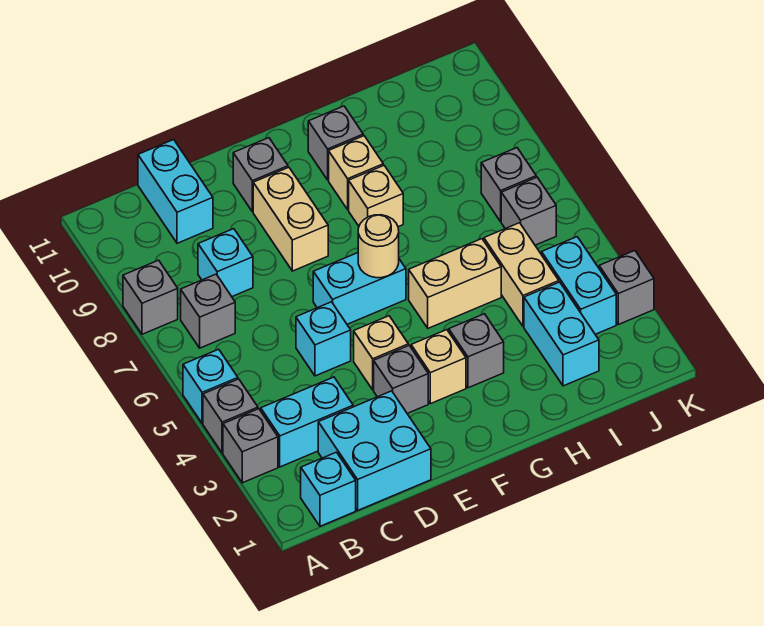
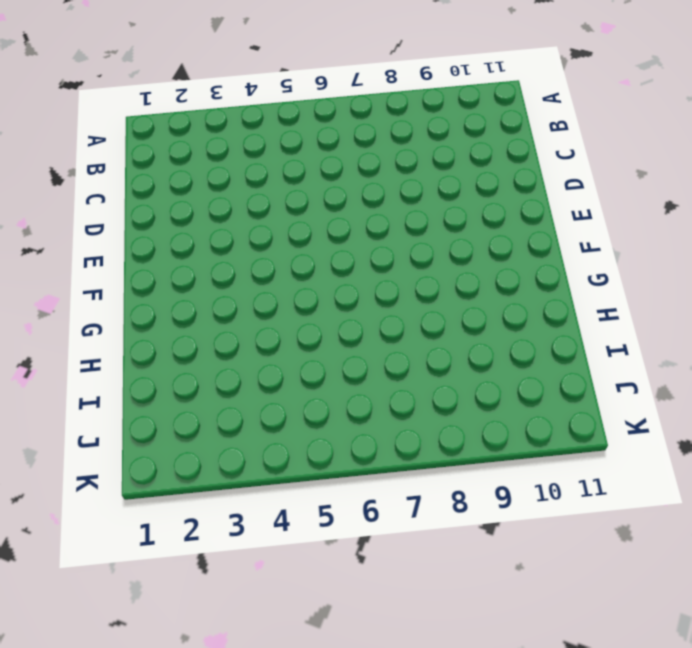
none -> grey brick A3 level 1
none -> grey brick A4 level 1
none -> cyan brick A5 level 1

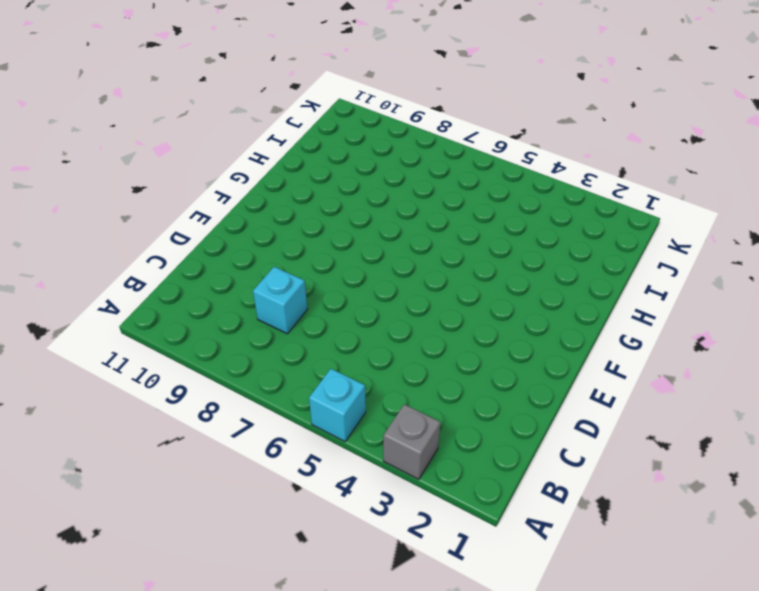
none -> grey brick A4 level 1
none -> grey brick A8 level 1
none -> cyan brick B1 level 1

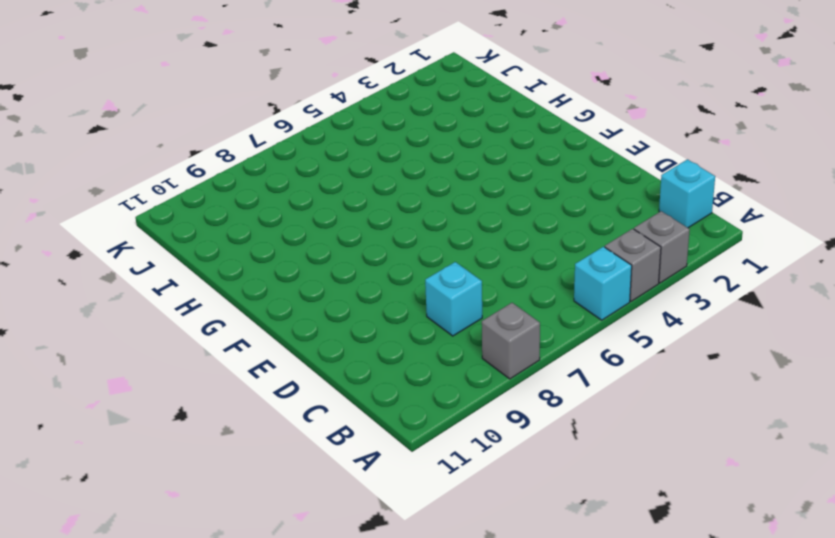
none -> cyan brick B3:C3 level 1
none -> grey brick B7 level 1
none -> cyan brick C1:D2 level 1

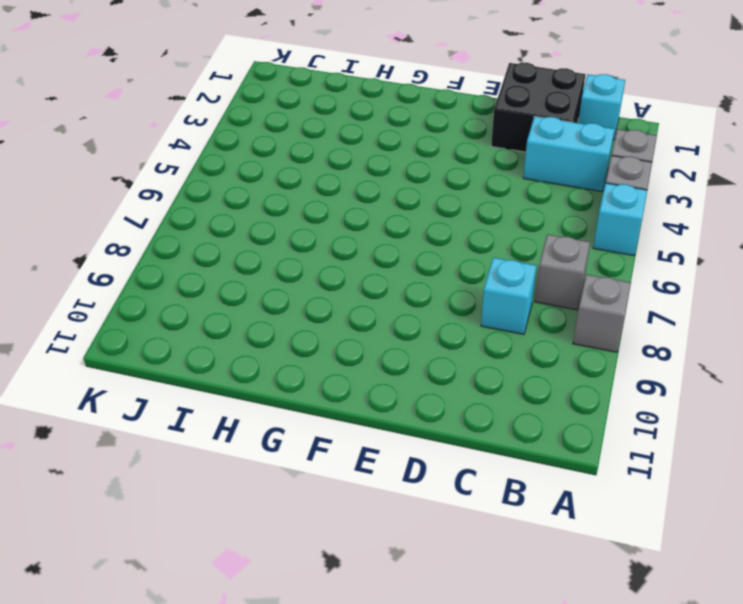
black brick C1:D2 level 1 -> cyan brick C1:D2 level 1
none -> cyan brick C10:C11 level 1
none -> cyan brick D5 level 1
none -> grey brick E3 level 1

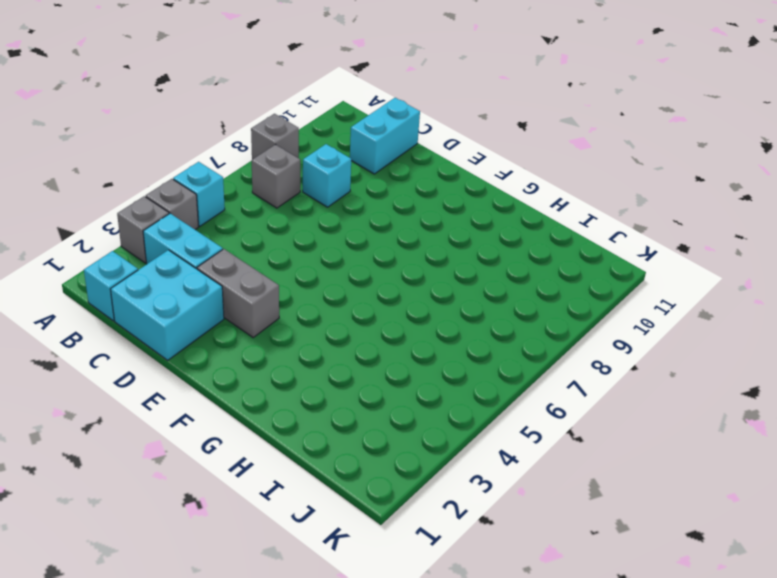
grey brick D3:E3 level 1 -> grey brick E3 level 1
none -> cyan brick D5 level 1
none -> tan brick E4 level 1
none -> cyan brick E6:F6 level 1

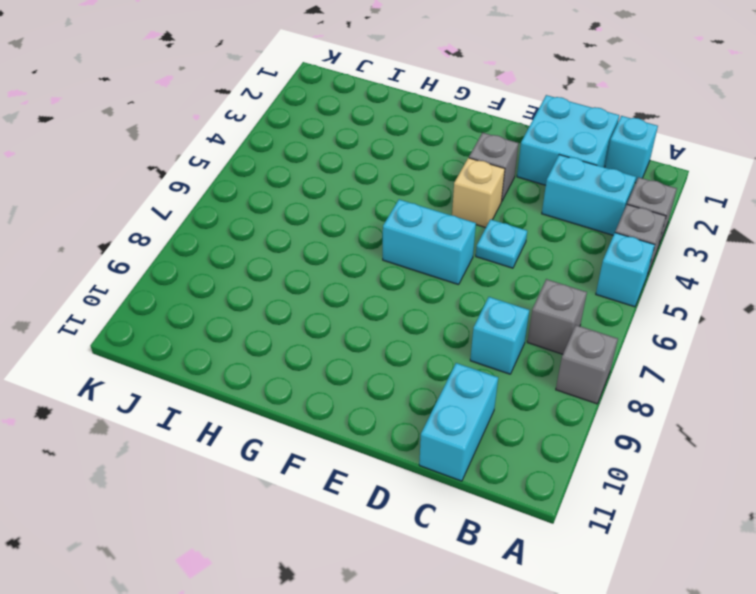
cyan plate D5 level 1 -> cyan brick D5 level 1
none -> tan brick E8:E9 level 1
none -> grey brick E10 level 1
none -> tan brick F3 level 1

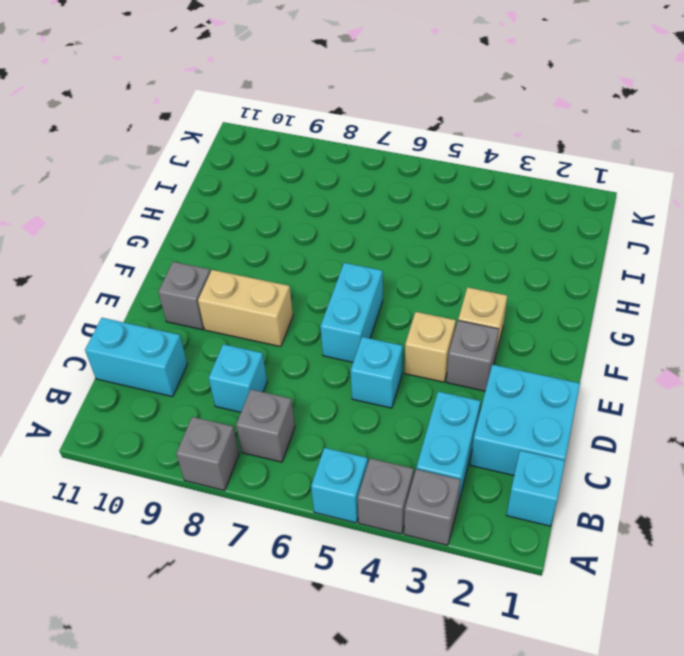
none -> grey brick G3 level 1
none -> tan brick G5:H5 level 1
none -> tan brick G8 level 1

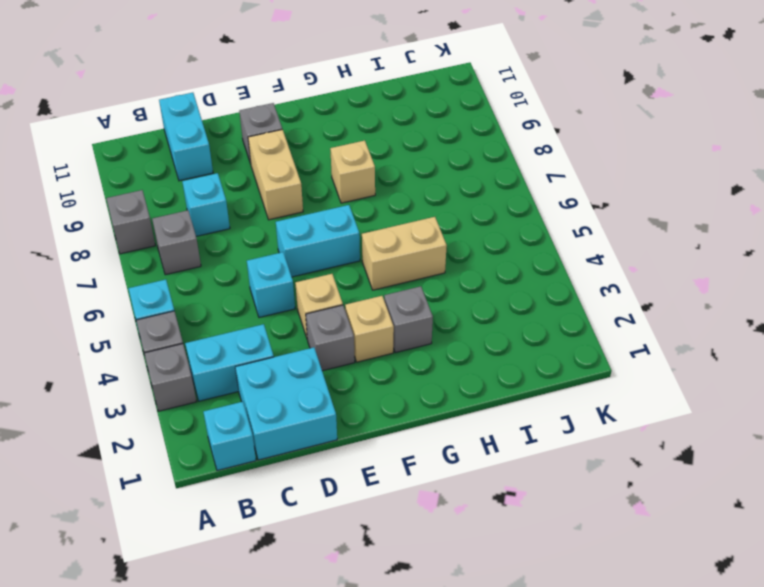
none -> tan brick G9 level 1
none -> grey brick G10 level 1
none -> cyan brick I2:I3 level 1

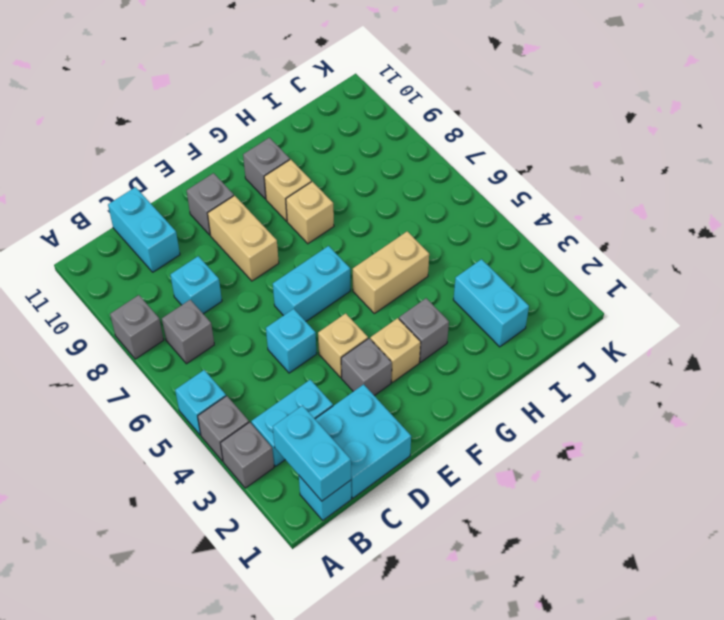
cyan brick B1:B2 level 2 -> cyan brick J3:J4 level 1
none -> tan brick I4:I5 level 1
none -> grey brick J6 level 1
none -> grey brick J7 level 1

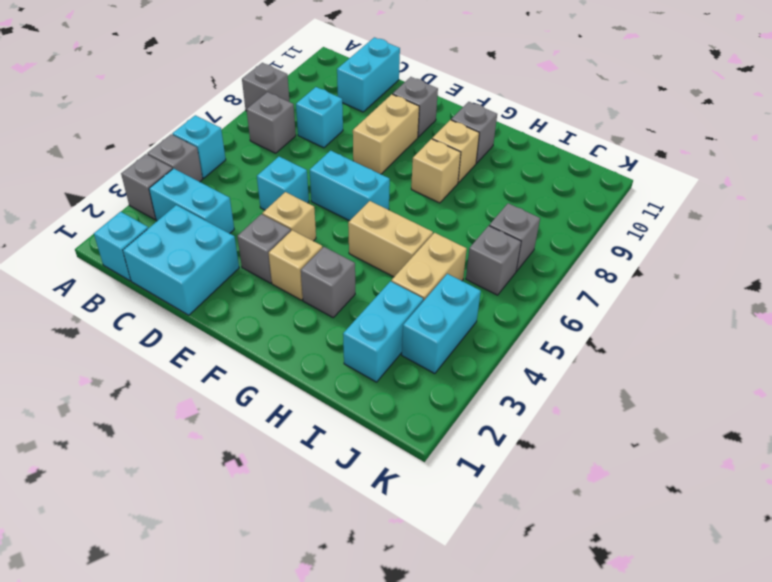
none -> grey brick K3 level 1
none -> tan round brick F6 level 2

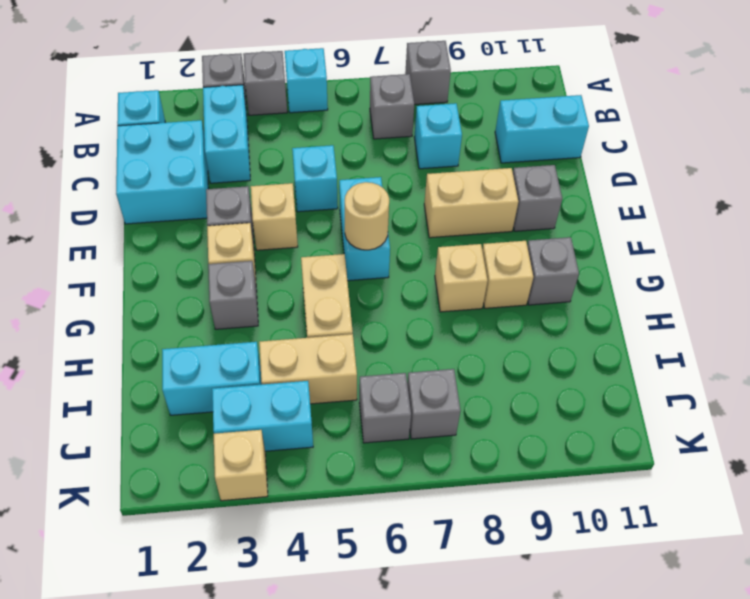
tan brick K3 level 1 -> grey brick K3 level 1

